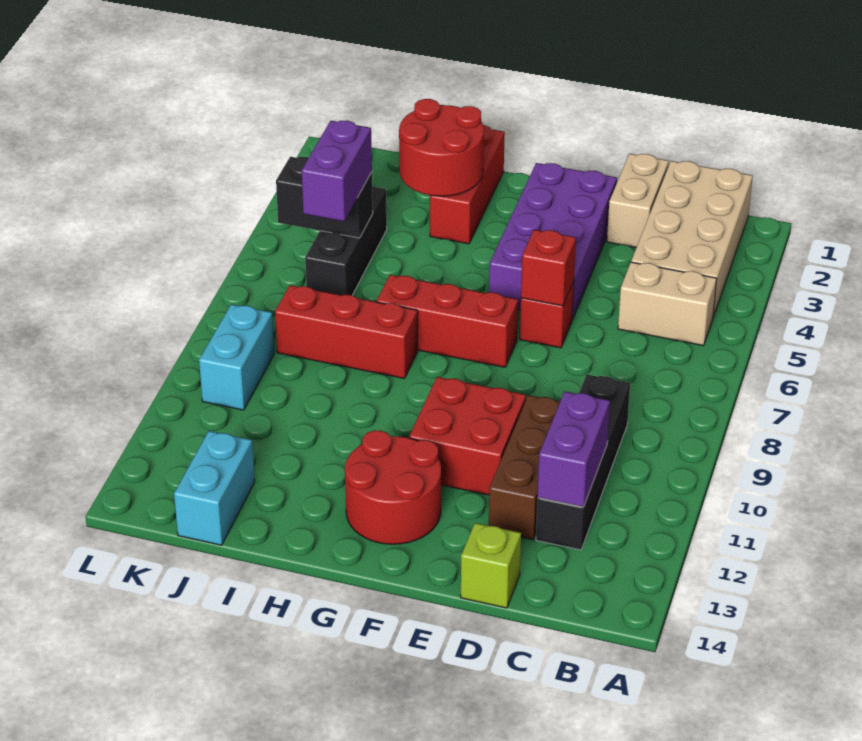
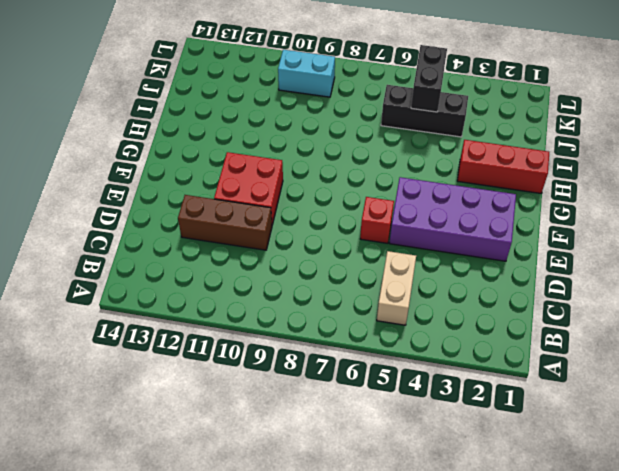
none -> tan brick B1:C4 level 1
none -> black brick C9:C12 level 1
none -> tan brick D1:D2 level 1

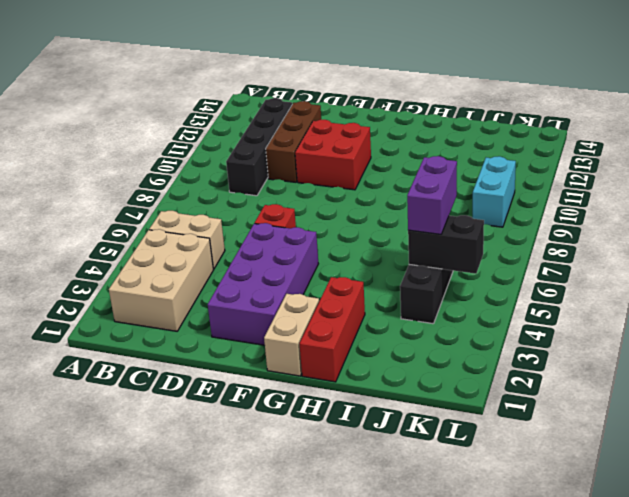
tan brick B2:C4 level 1 -> tan brick B1:C4 level 1
tan brick G1:G2 level 1 -> tan brick D1:D2 level 1
none -> lime brick D14 level 1
none -> red brick F7:H7 level 1
none -> red round brick F12:G13 level 1

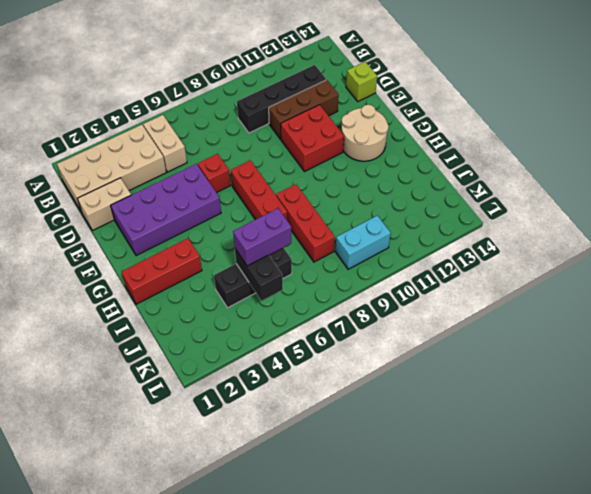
tan round brick F12:G13 level 1 -> red round brick F12:G13 level 1
none -> cyan brick J13:J14 level 1
none -> purple brick C11:C12 level 2
none -> red brick E6 level 2

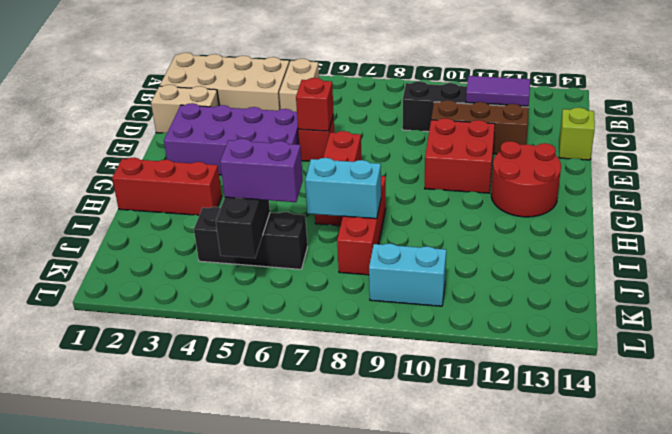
purple tile C11:C12 level 2 -> purple brick C11:C12 level 2
cyan brick I7:I8 level 2 -> cyan brick J13:J14 level 1
none -> red round brick H2:I3 level 2

